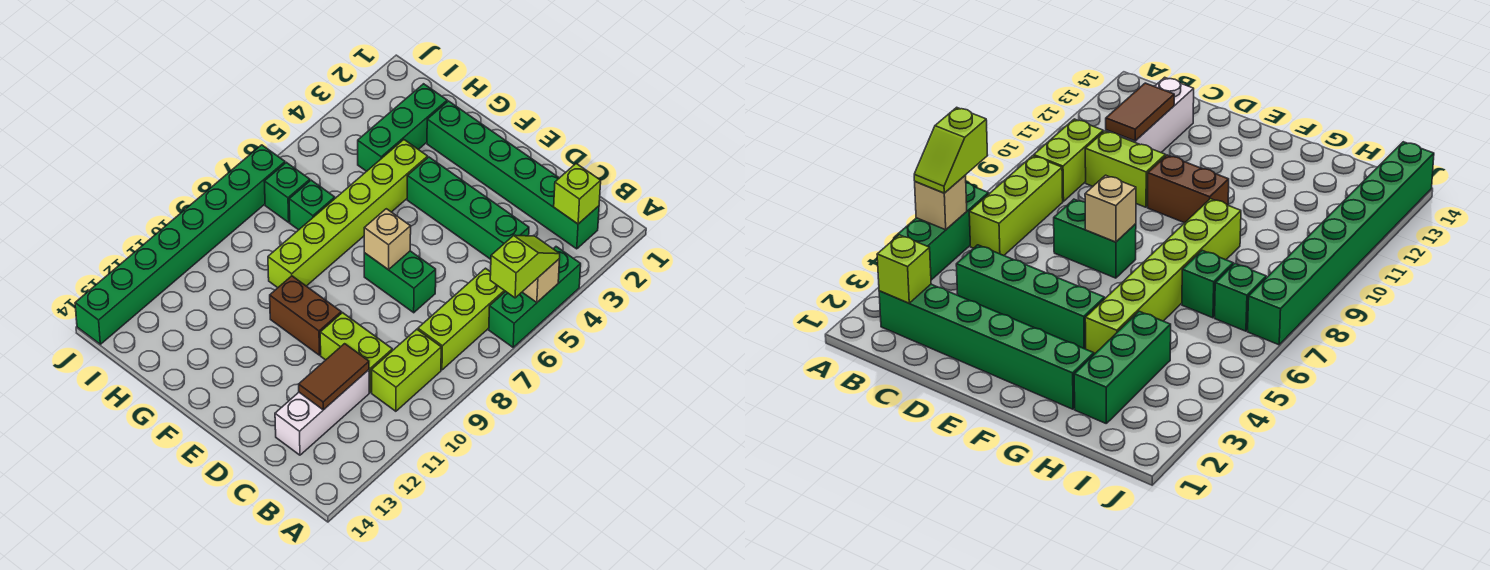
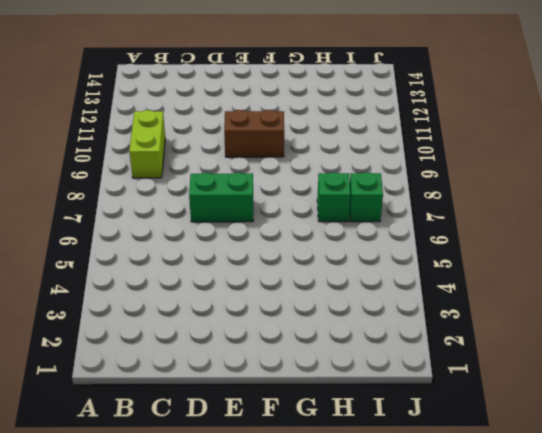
none -> green brick A4:A6 level 1
none -> green brick B2:G2 level 1
none -> lime brick B6:B8 level 1

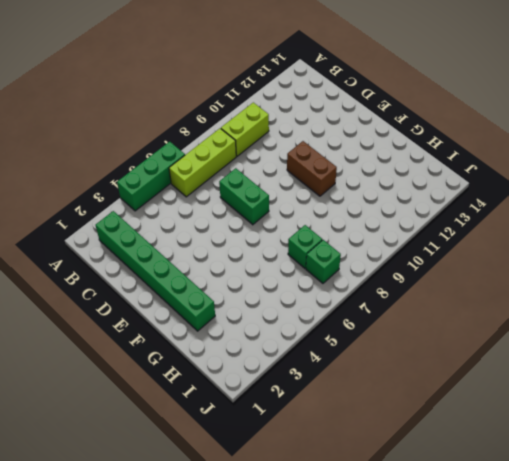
none -> green brick C4:F4 level 1
none -> lime brick C10:D10 level 1
none -> white brick C11:C13 level 1

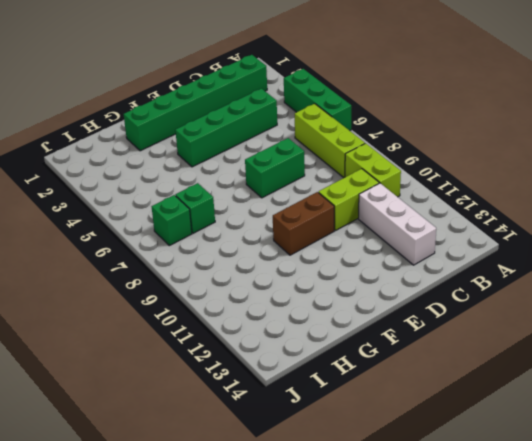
none -> lime brick G4:G9 level 1
none -> green brick H2:H4 level 1
none -> green brick J7:J14 level 1

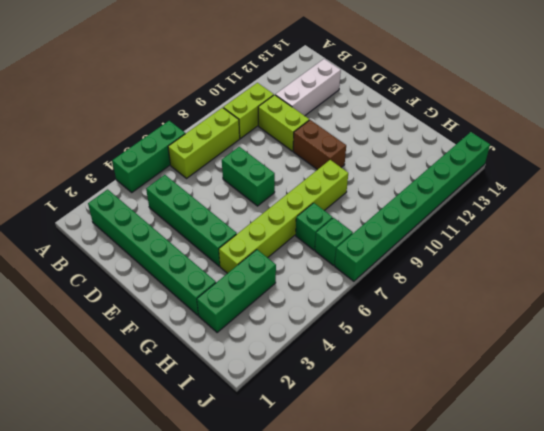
none -> tan brick A5 level 2
none -> lime brick B2 level 2
none -> brown tile C11:C12 level 2

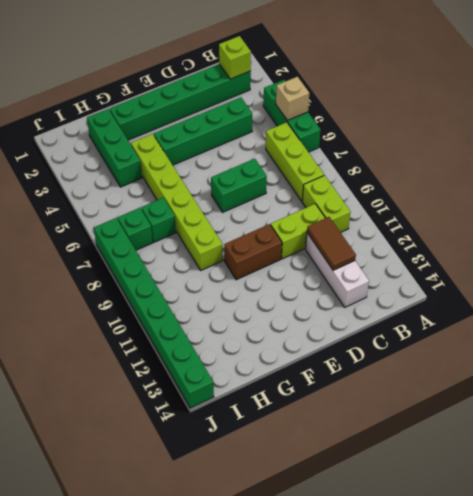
none -> tan brick E7 level 2
none -> lime slope A5:A6 level 3 top 6

